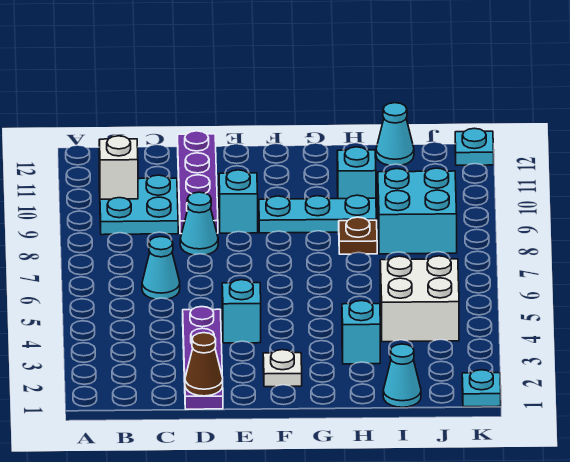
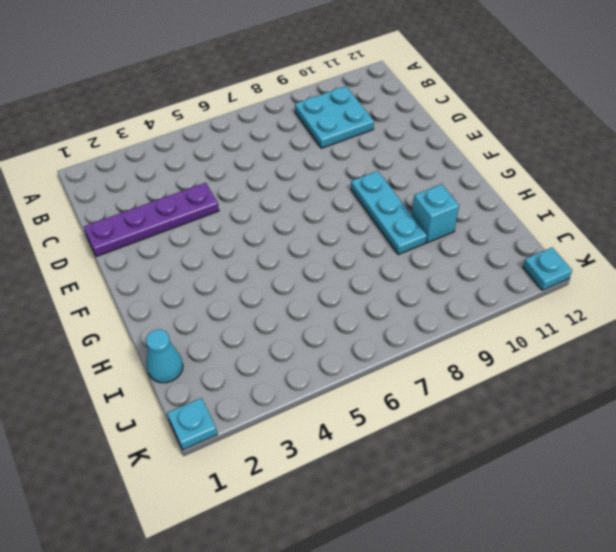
none -> cyan cone C6 level 1
none -> cyan cone D8 level 1
none -> purple plate D9:D12 level 1

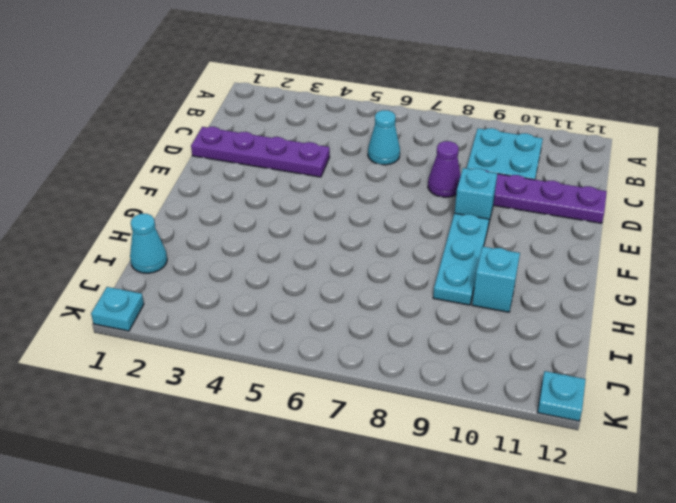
purple cone D8 level 1 -> cyan cone D8 level 1
none -> cyan brick E4 level 1
none -> white plate F2 level 1
none -> cyan brick H3 level 1

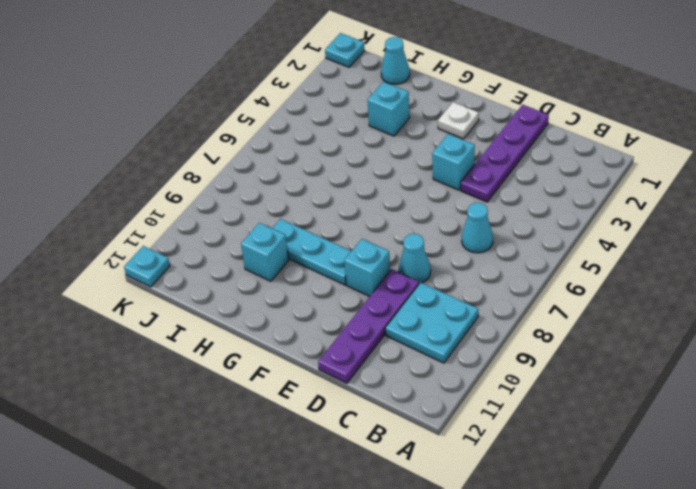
none -> brown plate H8 level 1
none -> white brick I4:J5 level 1
none -> cyan brick I8:J9 level 1

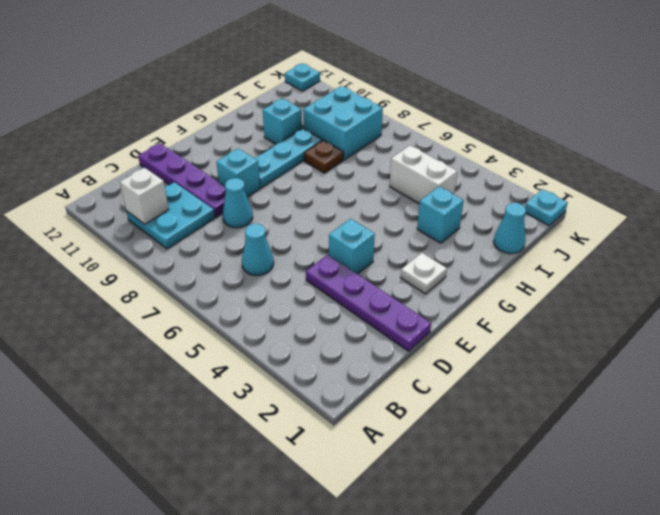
white brick I4:I5 level 1 -> white brick I4:J5 level 1
none -> cyan cone I12 level 1
none -> brown cone D1 level 2

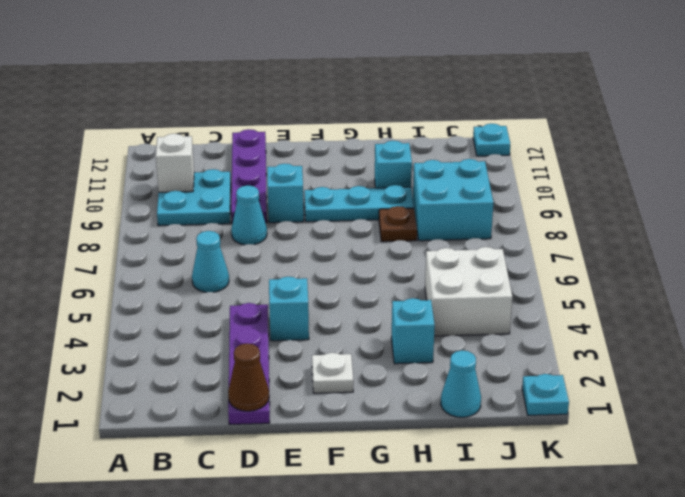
none -> cyan cone I12 level 1

